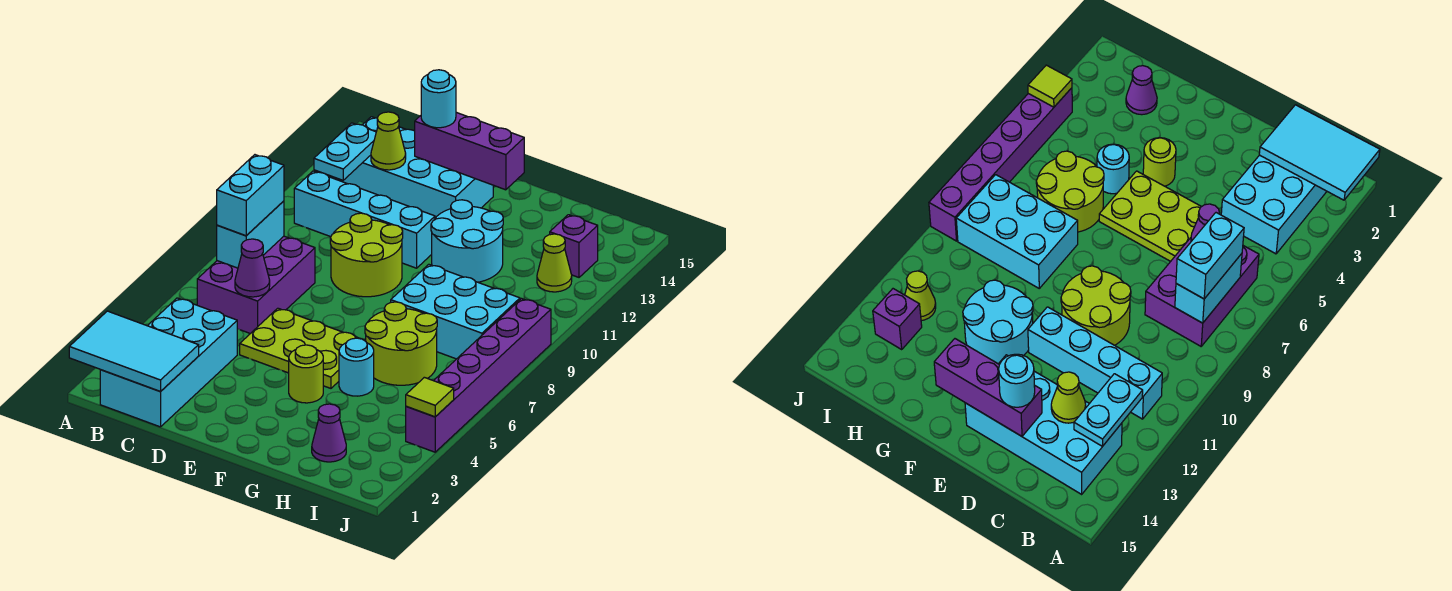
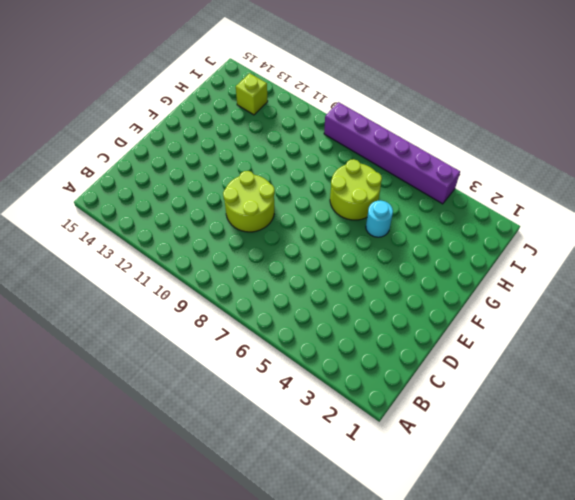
lime brick I13 level 1 -> purple brick I13 level 1
none -> cyan brick B1:C4 level 1
none -> purple brick B6:C8 level 1
none -> cyan brick B11:E11 level 1

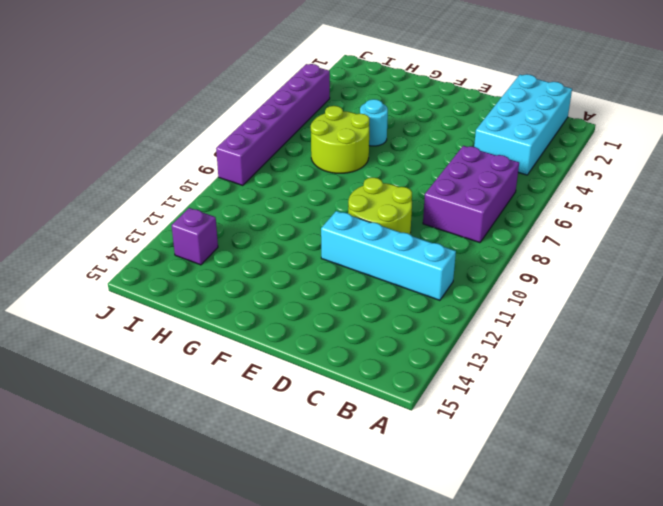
none -> cyan brick B13:E14 level 1
none -> lime plate D5:F6 level 1
none -> lime round brick F4 level 1

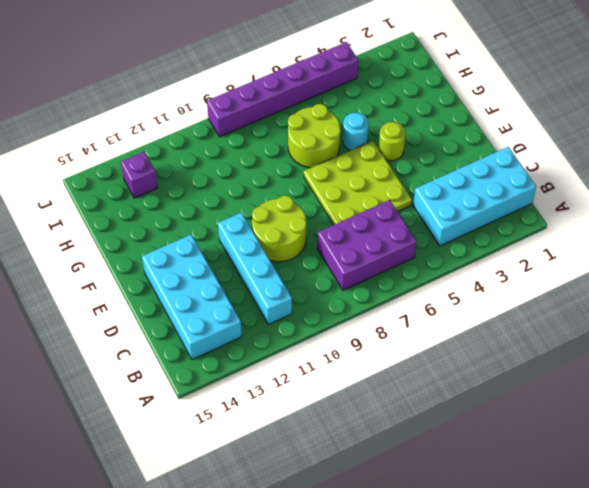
lime plate D5:F7 level 1 -> lime plate D5:F6 level 1
none -> cyan round brick F11:G12 level 1
none -> cyan brick G8:I9 level 1
none -> purple cone H2 level 1

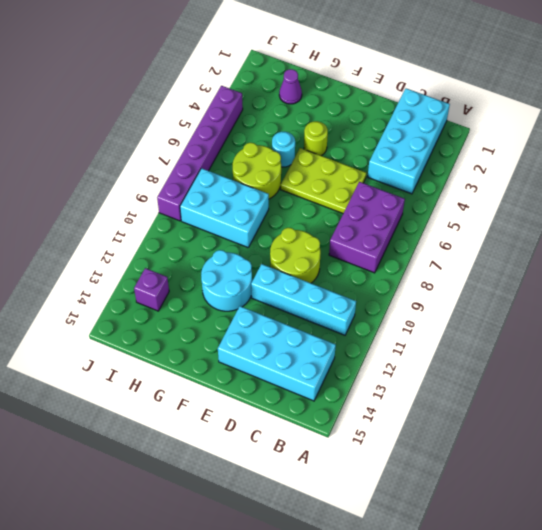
none -> lime cone I12 level 1
none -> cyan tile A1:C2 level 2
none -> cyan brick B7:B8 level 2

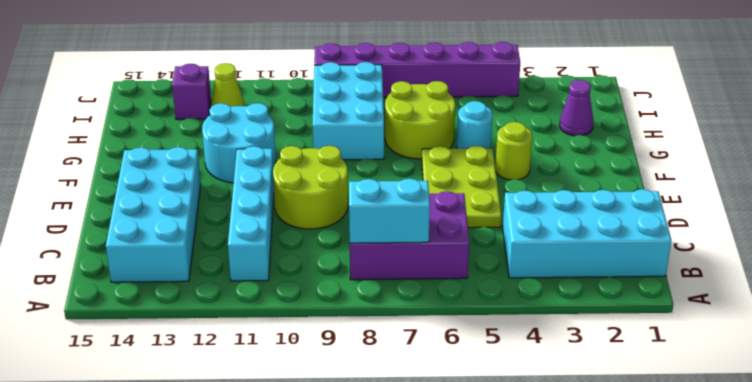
none -> cyan tile A1:C2 level 2
none -> cyan plate B12:B13 level 2
none -> purple cone C6 level 2

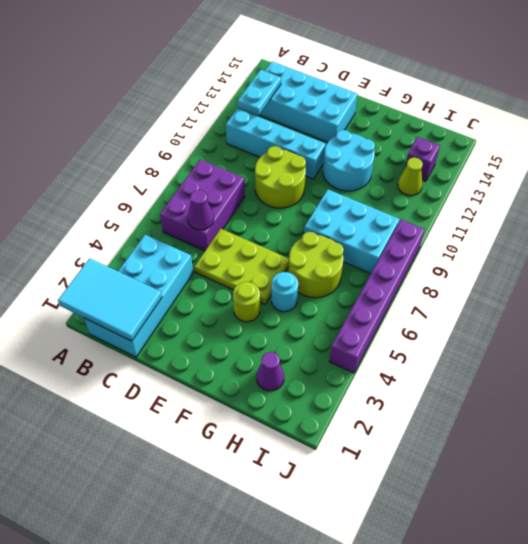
none -> cyan brick B7:B8 level 2
none -> lime cone C13 level 2
none -> purple brick D14:F14 level 2

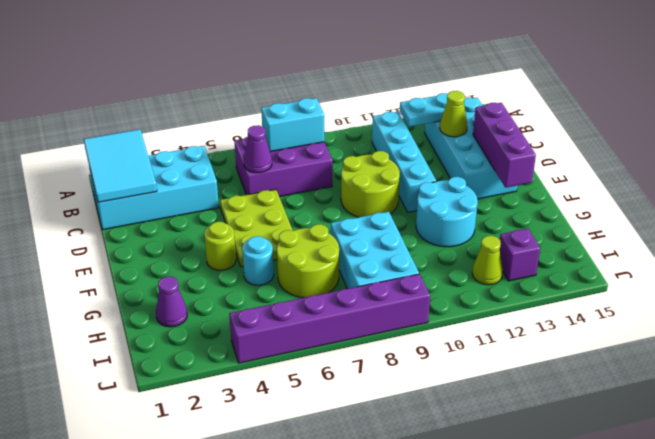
none -> lime tile J4 level 2
none -> cyan brick B7:B8 level 3
none -> cyan round brick D14 level 3

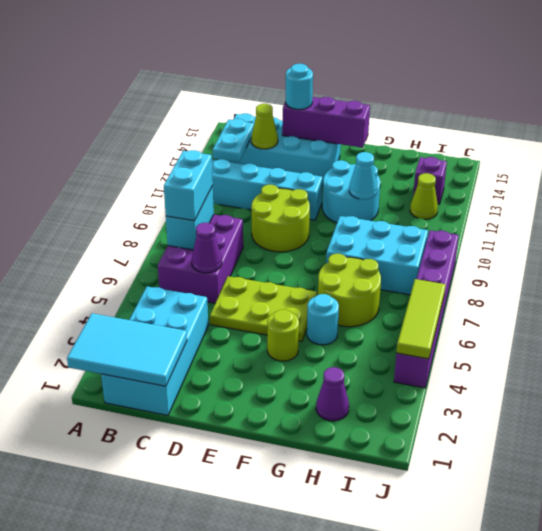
cyan cone G11 level 2 -> none
lime tile J4:J6 level 2 -> lime tile J4 level 2

